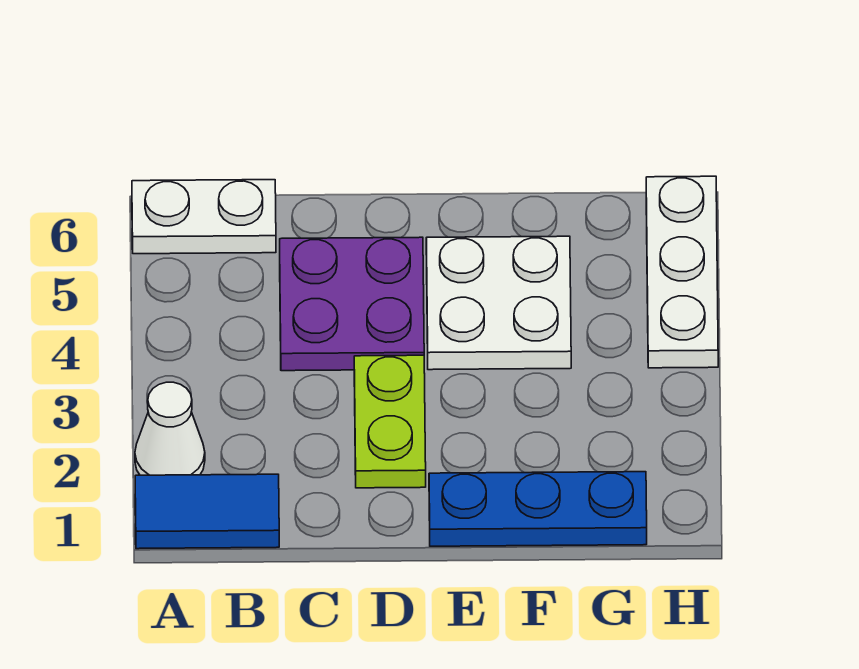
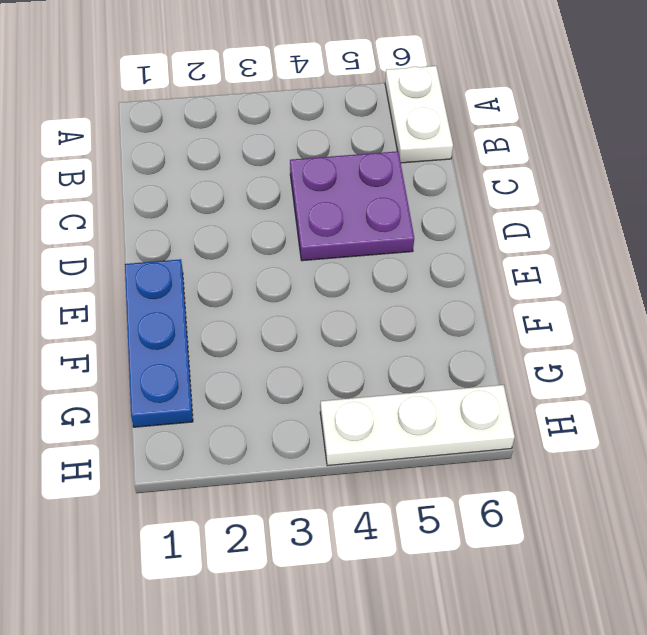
none -> blue tile A1:B1 level 1
none -> white cone A2 level 1

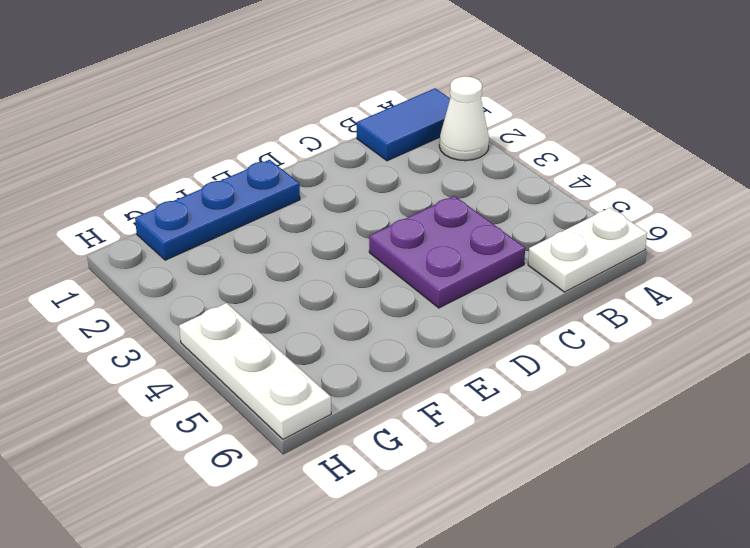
none -> lime plate D2:D3 level 1
none -> white plate E4:F5 level 1

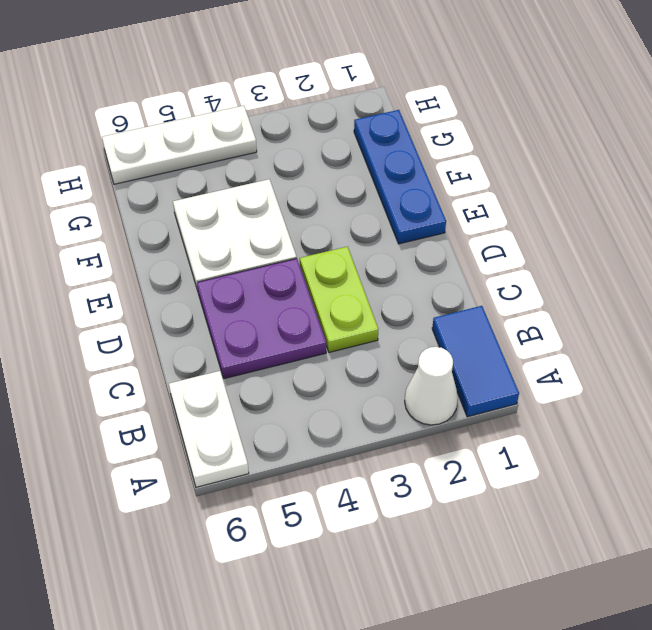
lime plate C3:D3 level 1 -> lime plate D2:D3 level 1

